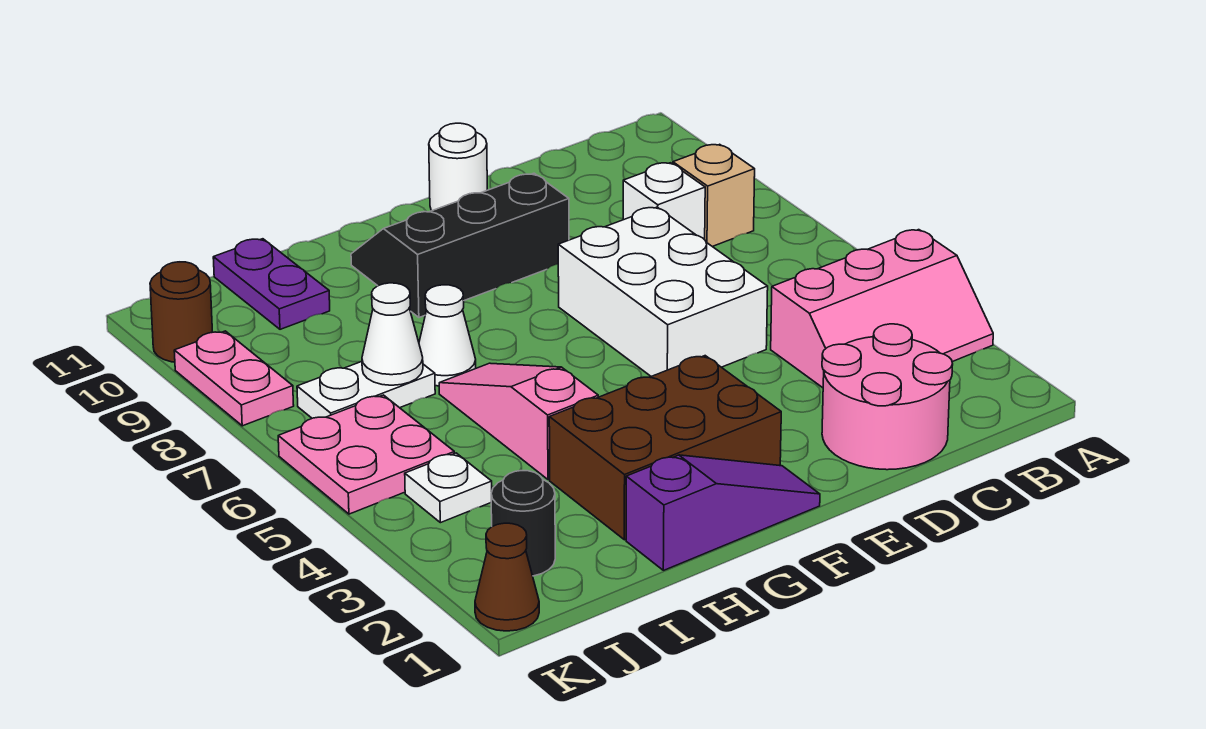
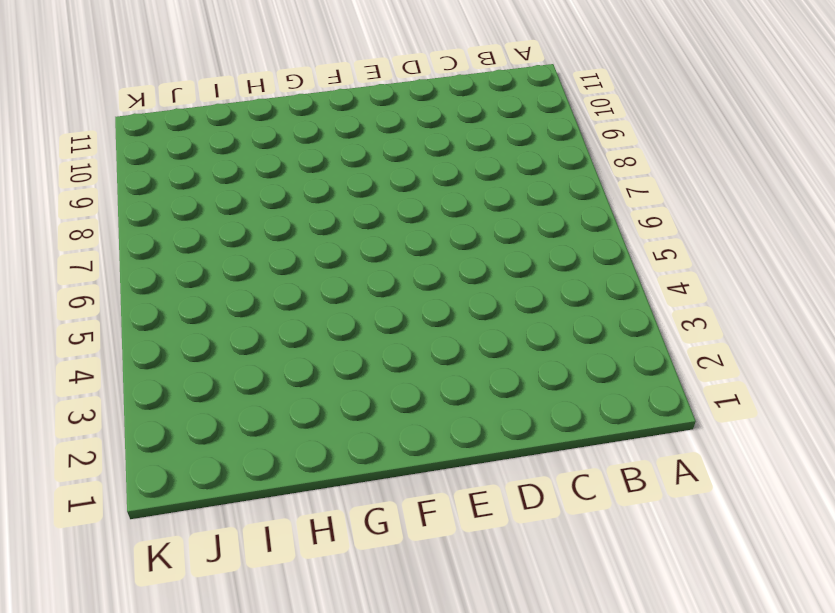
none -> pink slope A3:C4 level 1 top 4
none -> tan brick B8 level 1
none -> pink round brick C1:D2 level 1

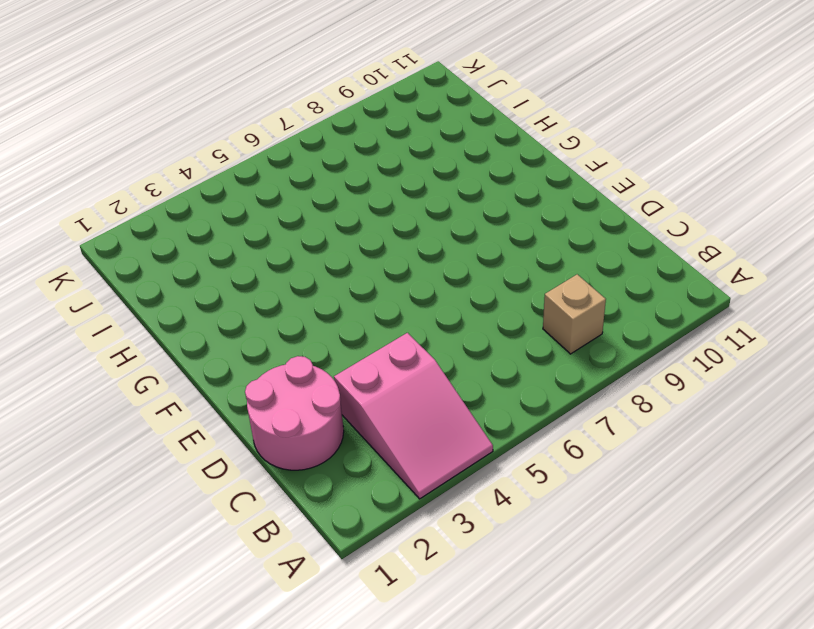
pink slope A3:C4 level 1 top C -> pink slope A3:C4 level 1 top 4
none -> white brick C8 level 1
none -> white brick D5:E7 level 1
none -> black slope E9:G10 level 1 top 9

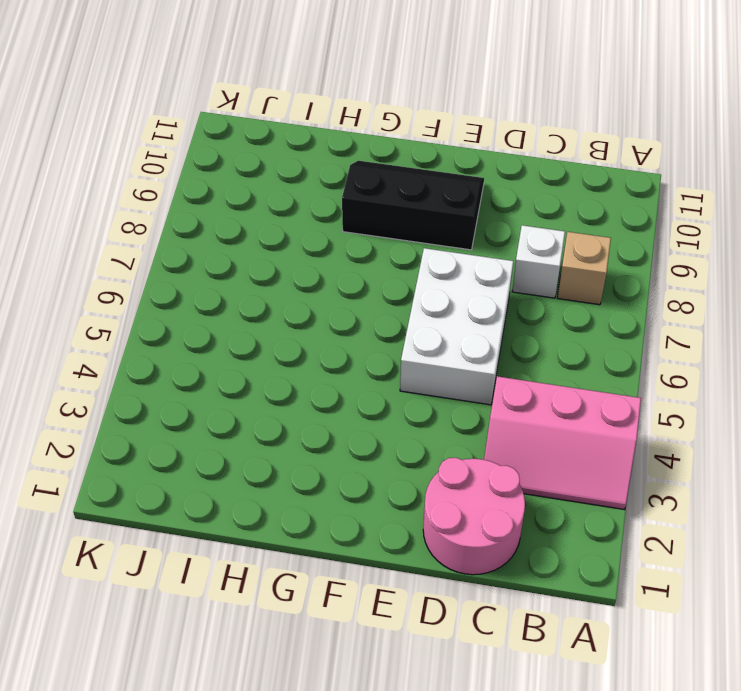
none -> white round brick E11 level 1
none -> purple slope F1:H1 level 1 top H
none -> brown brick F2:H3 level 1

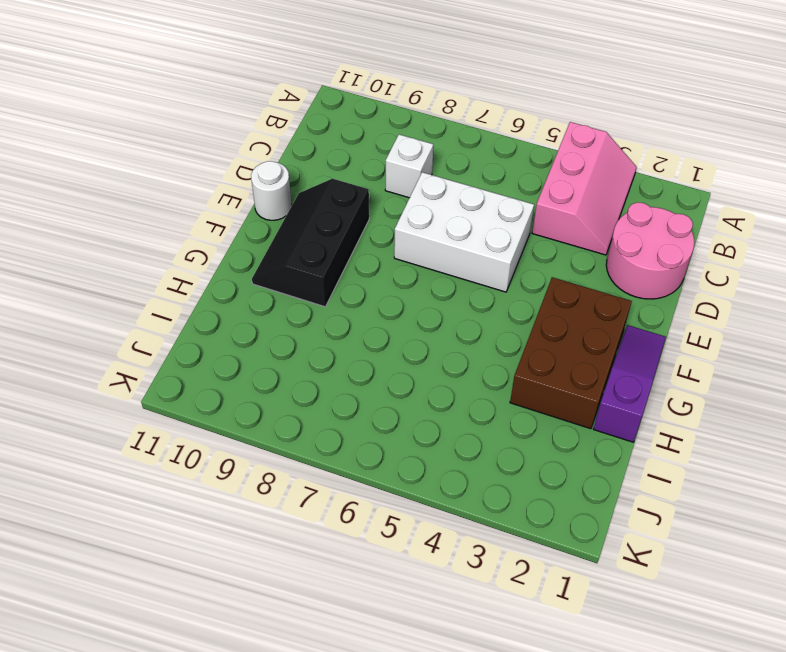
none -> tan brick B8 level 1
none -> pink slope H4:H6 level 1 top 4
none -> white cone H7 level 1

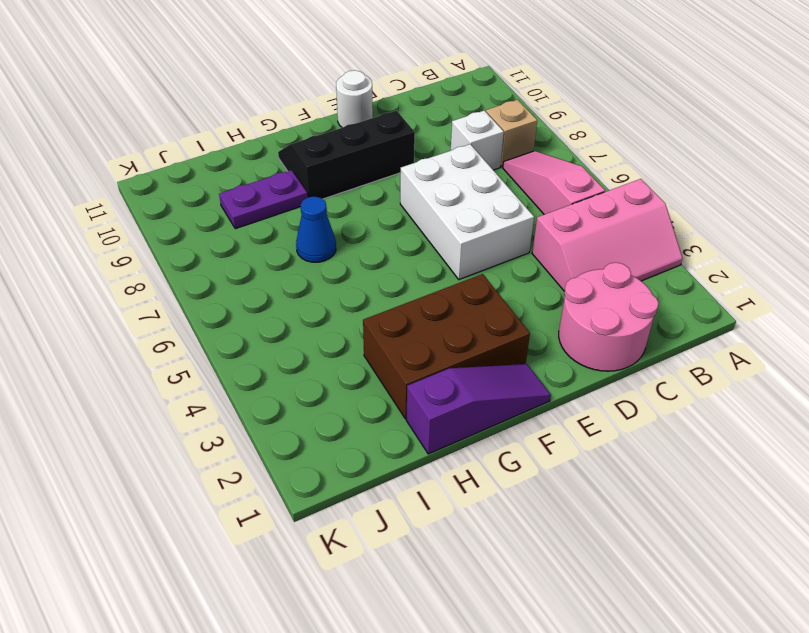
pink slope B5:B7 level 1 top 5 -> pink slope H4:H6 level 1 top 4
blue cone H7 level 1 -> white cone H7 level 1
purple plate H9:I9 level 1 -> purple plate I10:I11 level 1
none -> white plate I7:J7 level 1
none -> black round brick J2 level 1
none -> white plate J4 level 1

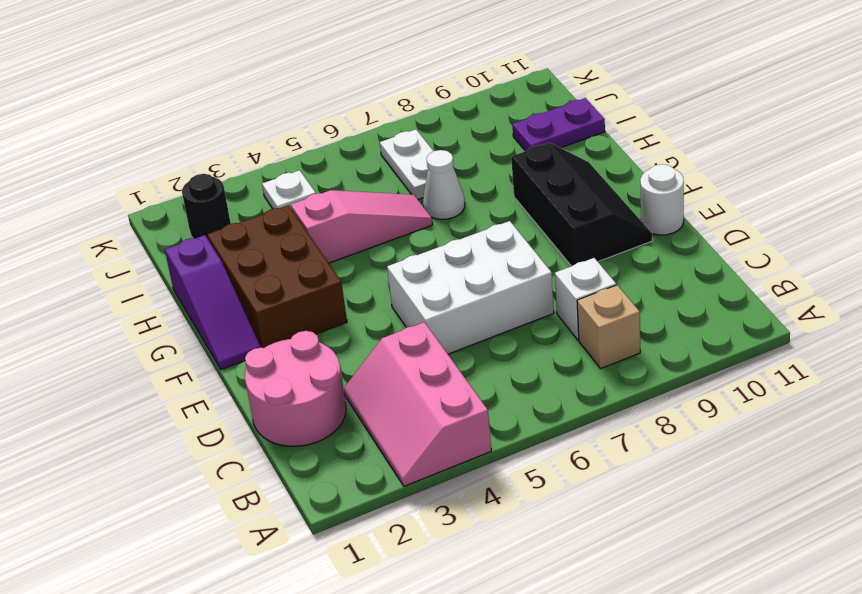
none -> pink plate J5:K6 level 1
none -> brown cone K1 level 1
none -> pink plate K8:K9 level 1

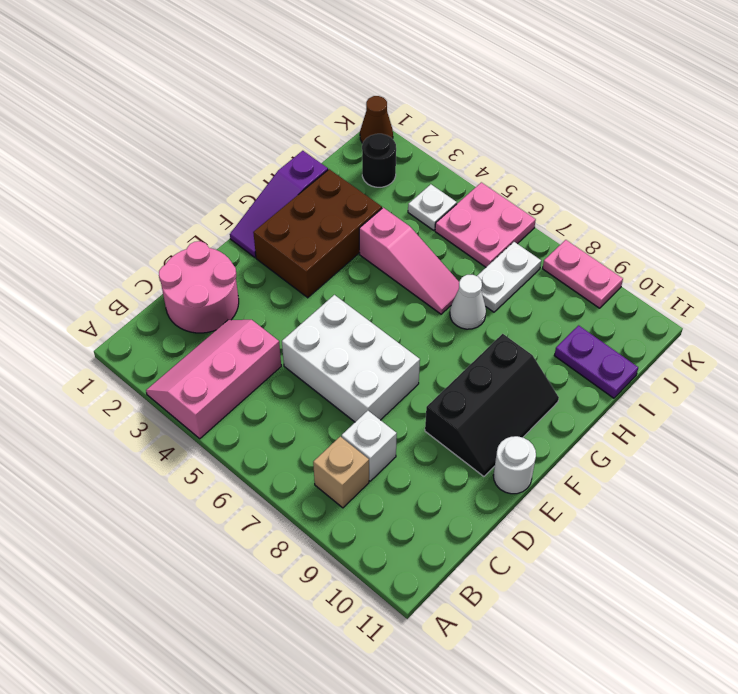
none -> brown round brick K10 level 1
none -> white cone I7 level 2

